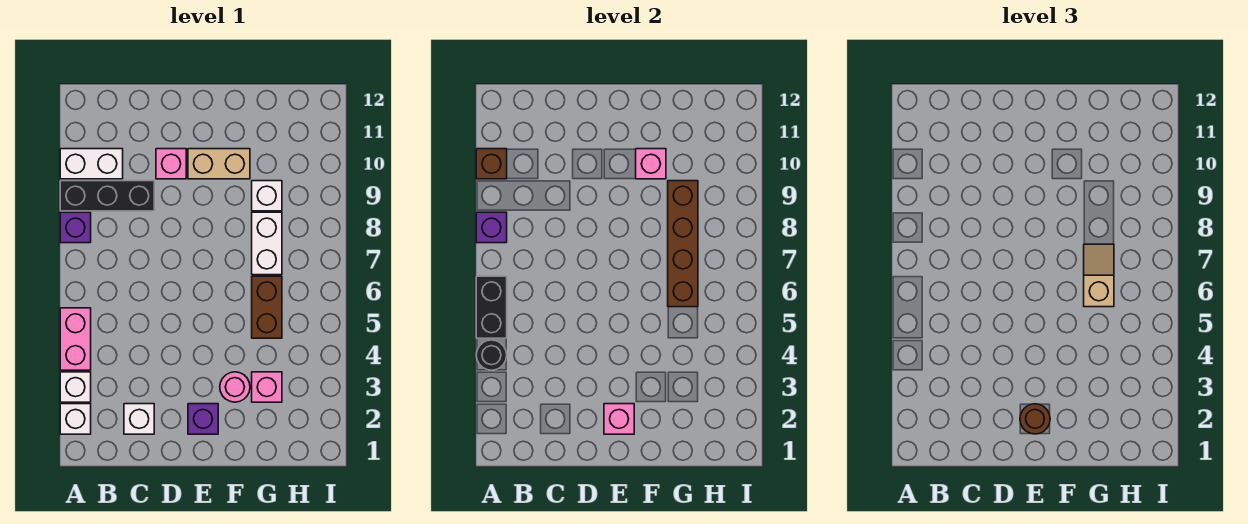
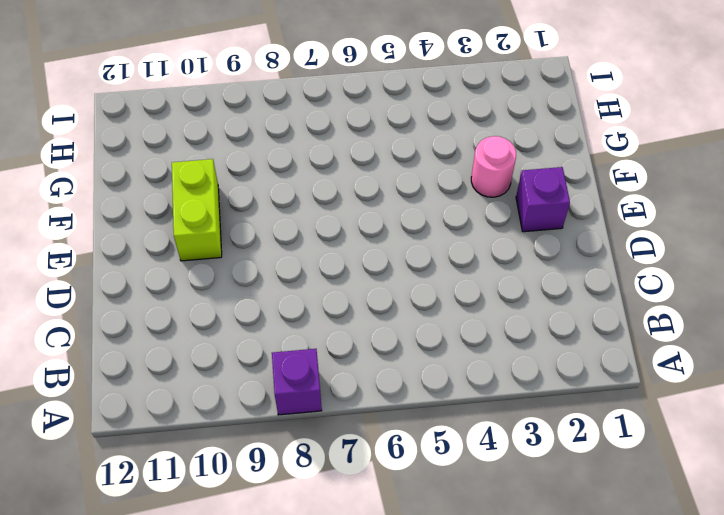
lime brick E10:F10 level 1 -> tan brick E10:F10 level 1
none -> white brick A2 level 1
none -> white brick A3 level 1
none -> pink brick A4:A5 level 1

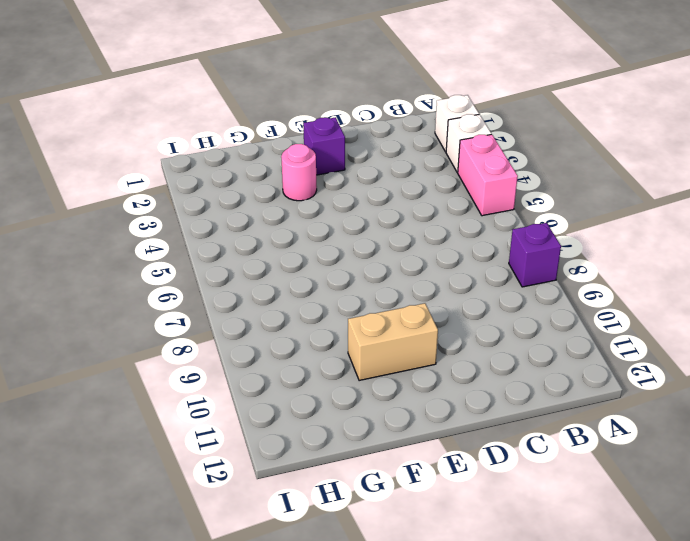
none -> black brick A9:C9 level 1
none -> white brick A10:B10 level 1
none -> white brick C2 level 1

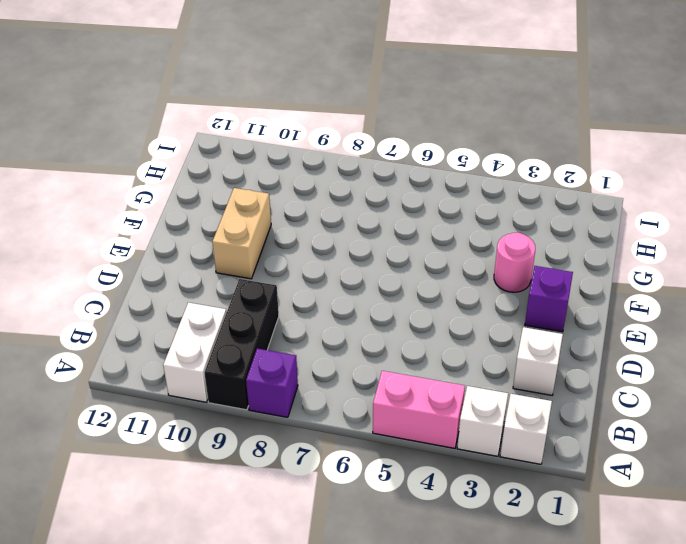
none -> pink brick D10 level 1
none -> pink brick G3 level 1
none -> brown brick G5:G6 level 1

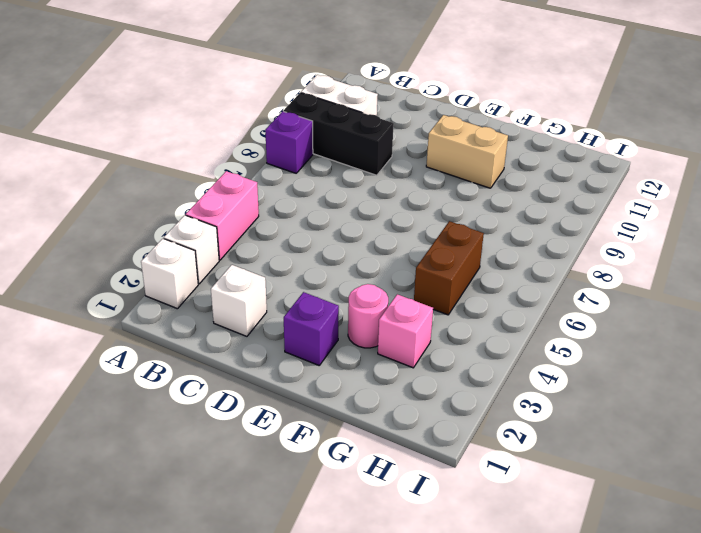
none -> pink brick D10 level 1
none -> white brick G7:G8 level 1
none -> white brick G9 level 1

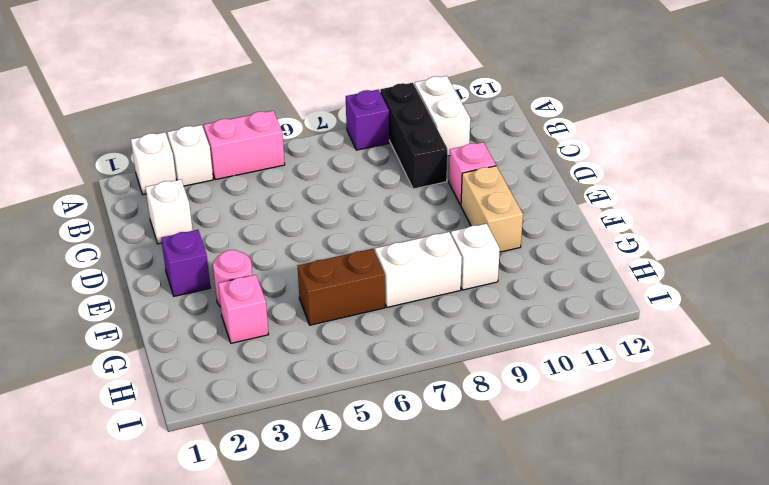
none -> black round brick A4 level 2
none -> black brick A5:A6 level 2
none -> purple brick A8 level 2

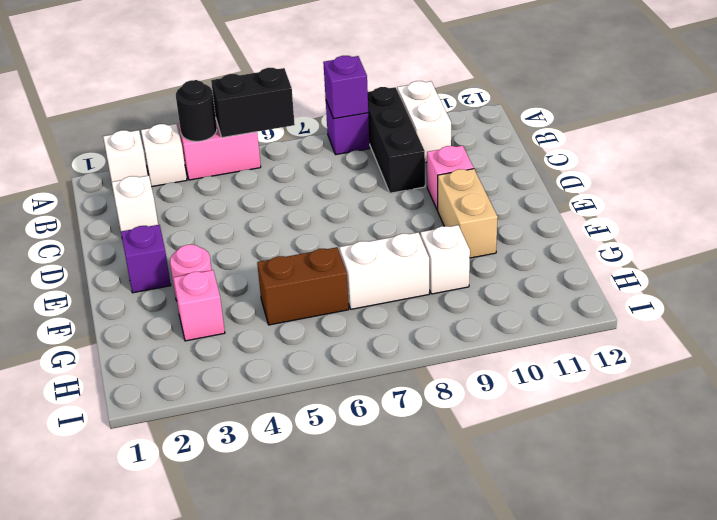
none -> brown brick A10 level 2
none -> pink brick E2 level 2
none -> pink brick F10 level 2

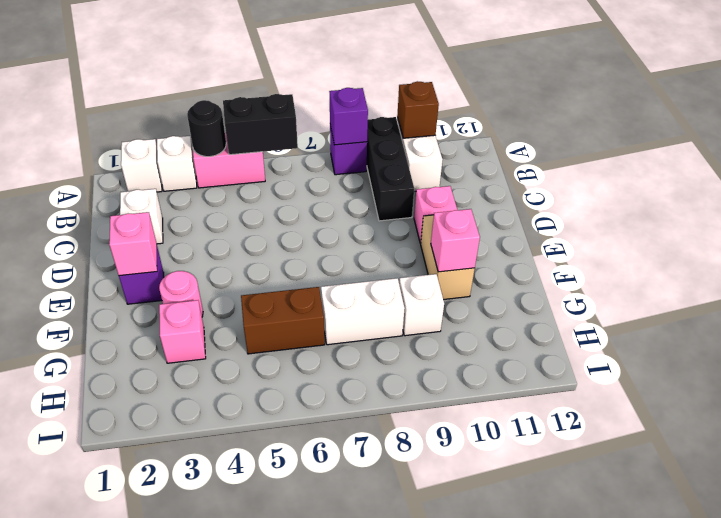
none -> brown brick G6:G9 level 2
none -> brown round brick E2 level 3
none -> tan slope G6:G7 level 3 top 6

